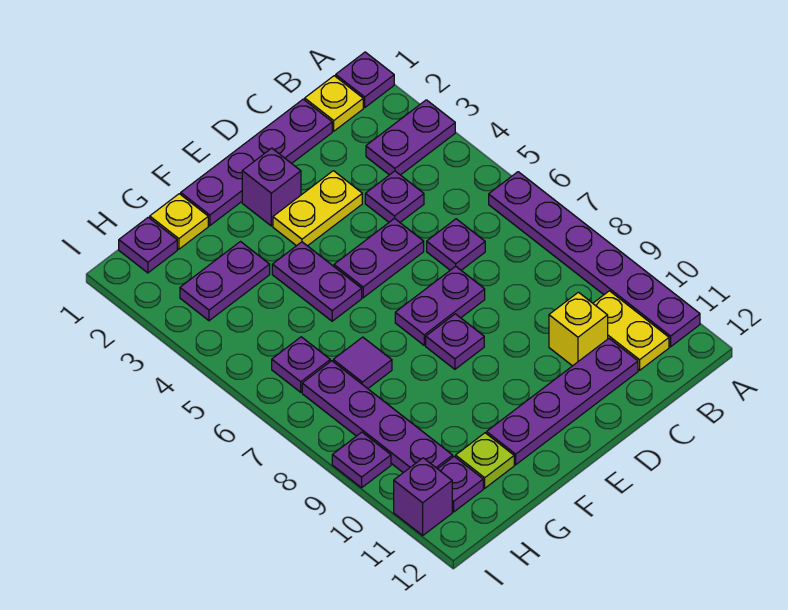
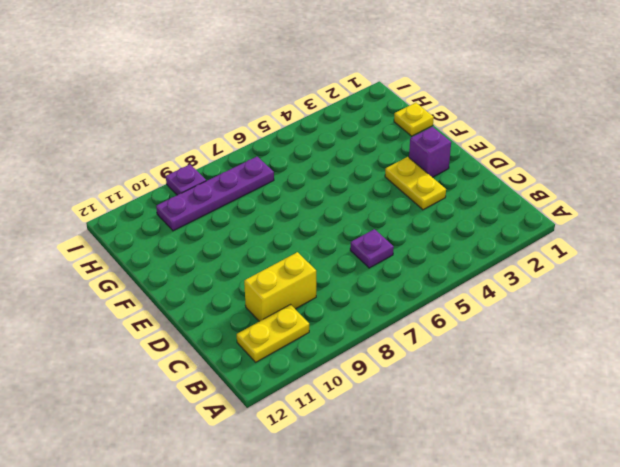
yellow brick C9:C10 level 1 -> yellow brick C10 level 1
none -> purple plate A1 level 1
none -> purple plate A3:B3 level 1
none -> purple plate A6:A11 level 1

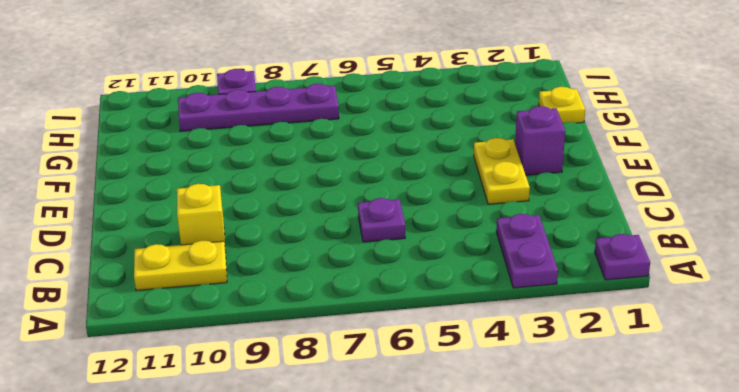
none -> purple plate A6:A11 level 1
none -> yellow plate B1 level 1
none -> purple plate C1:F1 level 1

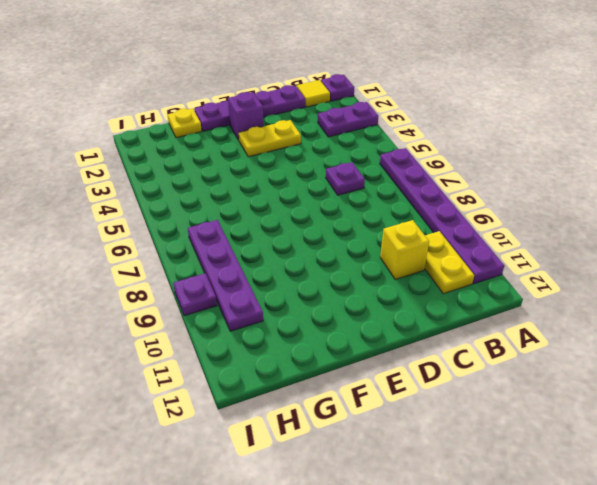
yellow tile B1 level 1 -> yellow plate B1 level 1
none -> purple plate C4 level 1
none -> purple plate C11:F11 level 1
none -> purple plate D5:E5 level 1

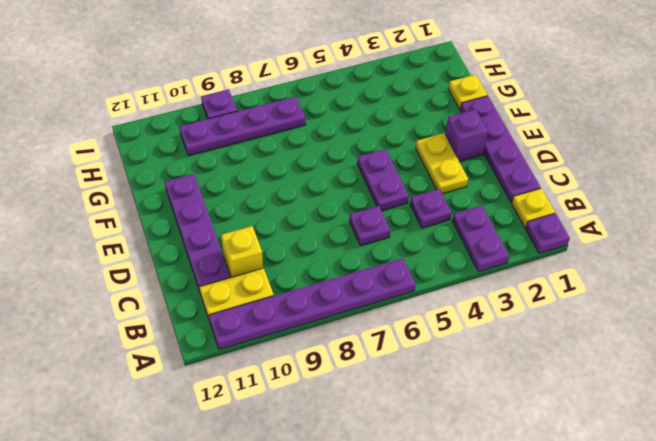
none -> purple plate D7:E7 level 1
none -> purple plate E8 level 1
none -> purple plate F4:F5 level 1

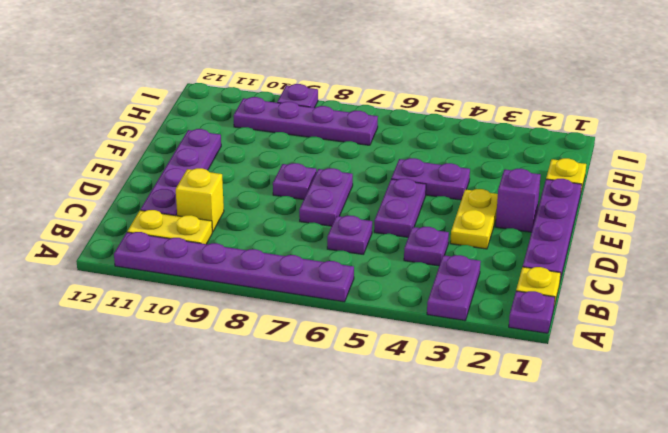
none -> purple plate G3:H3 level 1
none -> purple tile G7 level 1
none -> lime plate G11 level 1

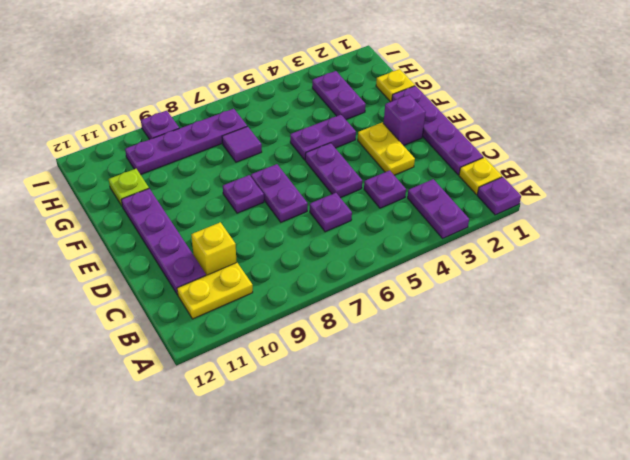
none -> purple plate A6:A11 level 1
none -> purple plate H1 level 1
none -> purple plate H6 level 1

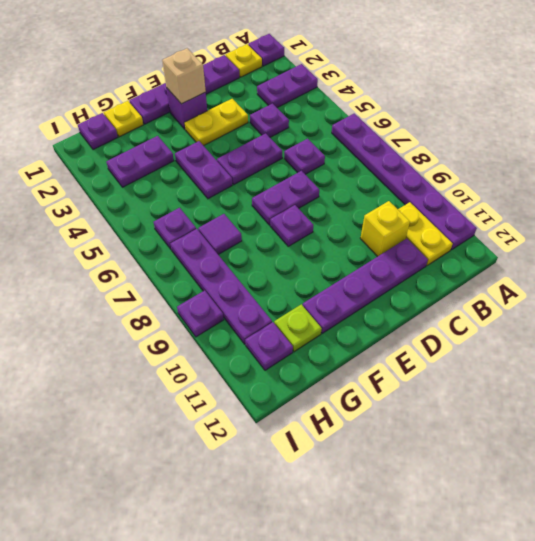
tan brick E2 level 2 -> none
none -> purple brick I11 level 1

